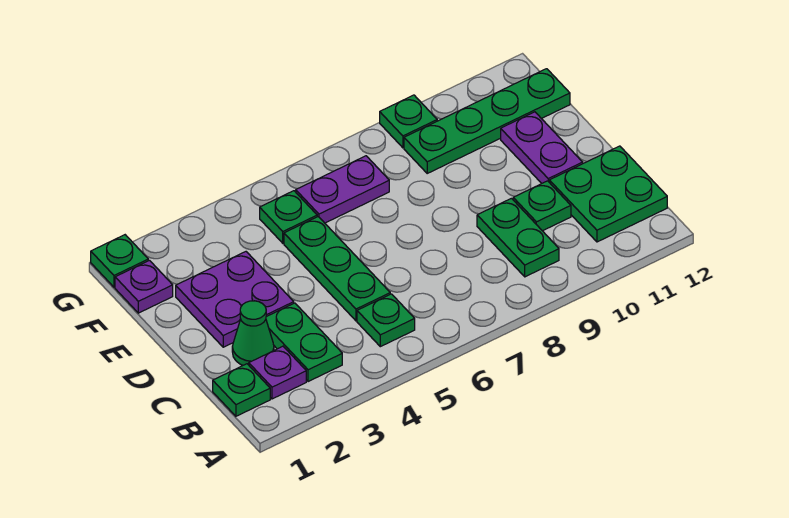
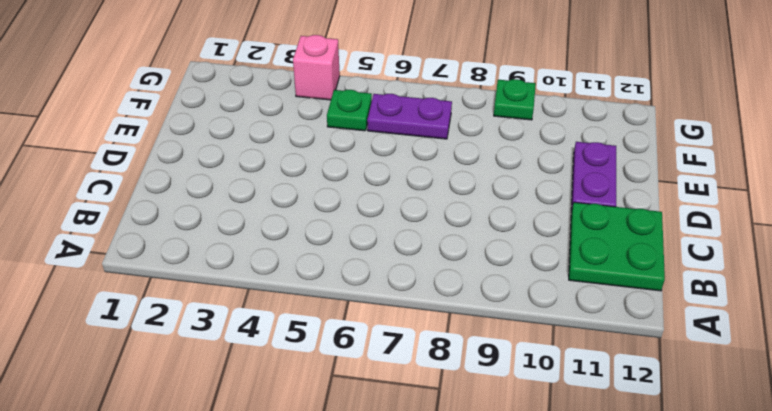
pink brick G4 level 1 -> none
none -> green plate B1 level 1
none -> purple plate B2 level 1
none -> green plate B3:C3 level 1

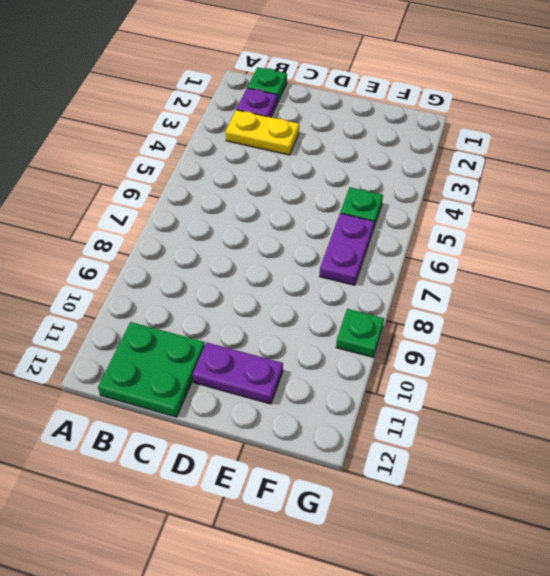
yellow plate B3:C3 level 1 -> green plate B3:C3 level 1
none -> green plate B5 level 1
none -> green plate B9:C9 level 1
none -> green cone C2 level 1

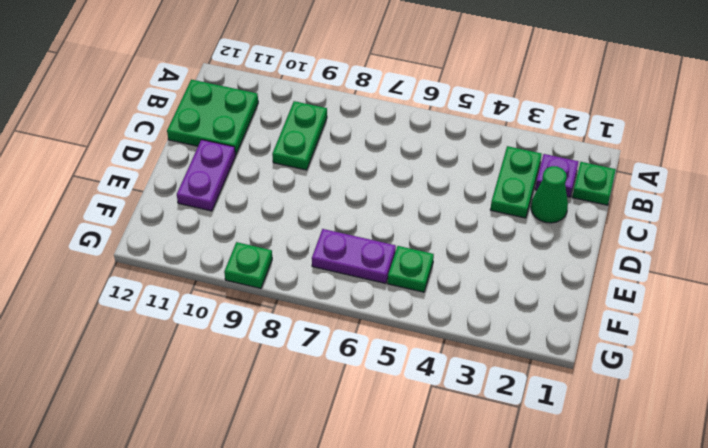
none -> green plate B5 level 1
none -> green plate C5:E5 level 1
none -> green plate C10 level 1

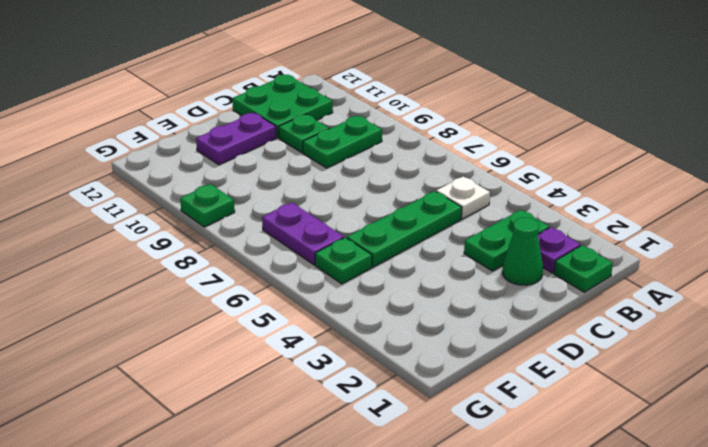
white plate B5 level 1 -> green plate B5 level 1
none -> purple plate D2:E3 level 1
none -> purple plate F1 level 1
none -> green plate F9:F12 level 1

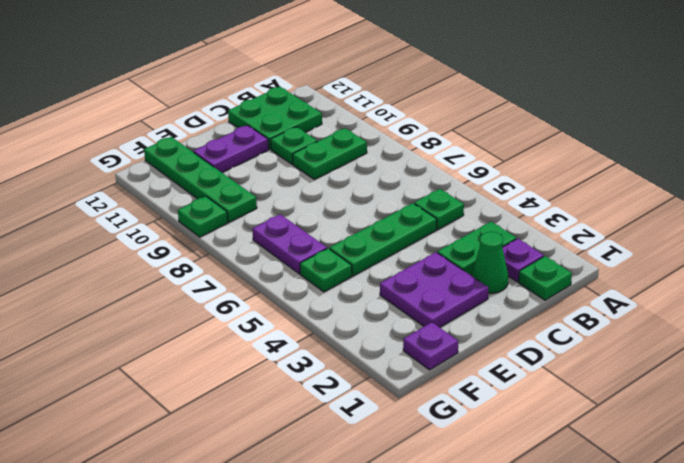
none -> green plate G1 level 1

